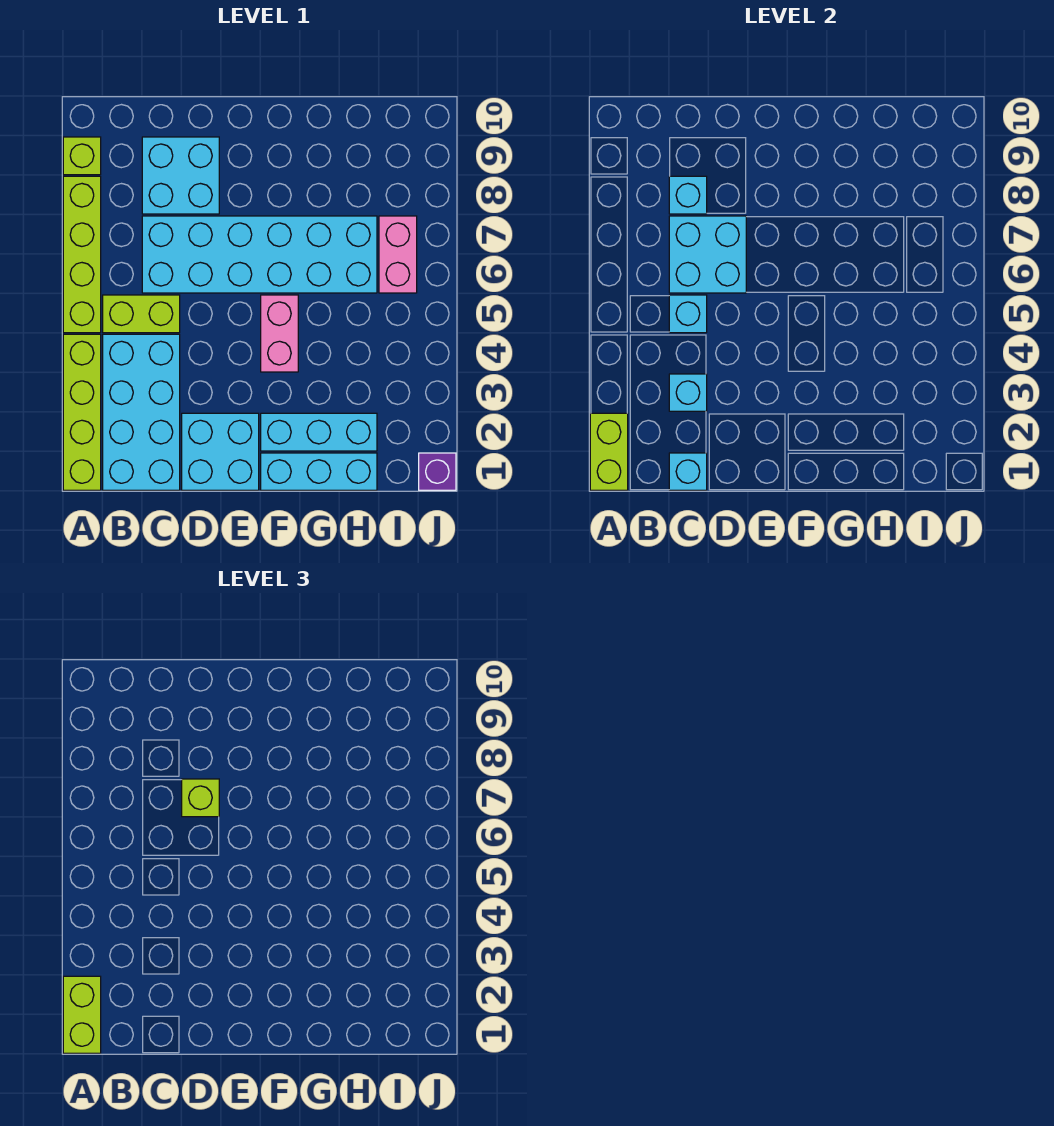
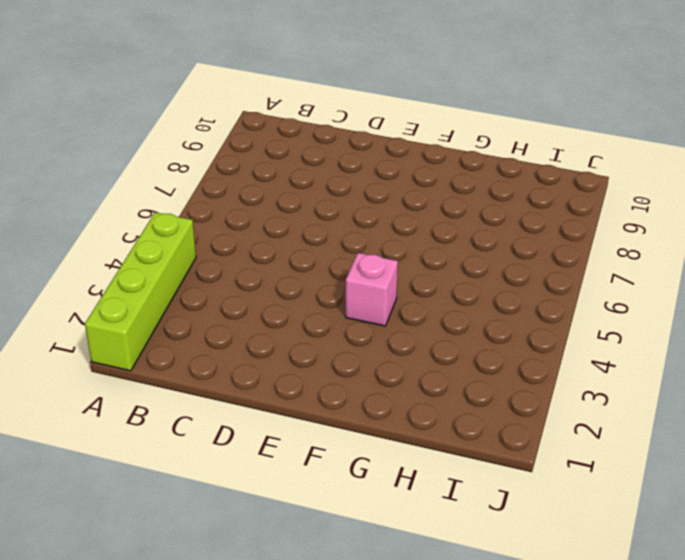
pink brick F4 level 1 -> pink brick F4:F5 level 1
none -> lime brick A5:A8 level 1
none -> lime brick A9 level 1
none -> cyan brick B1:C4 level 1

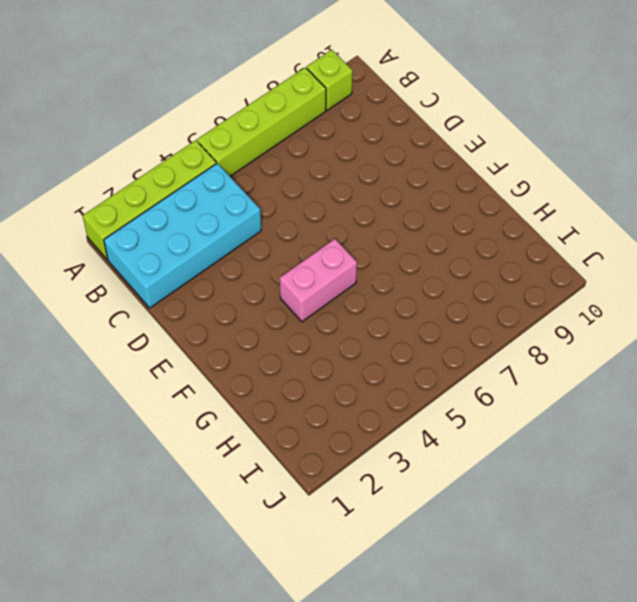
none -> lime brick B5:C5 level 1
none -> cyan brick C6:H7 level 1
none -> cyan brick C8:D9 level 1

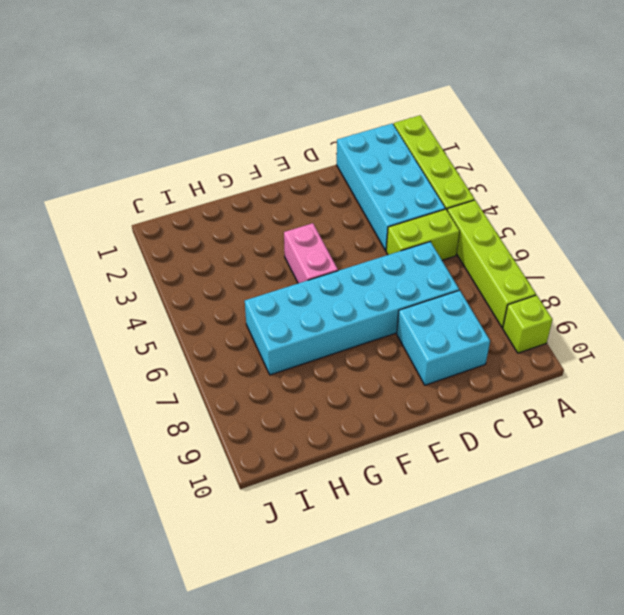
none -> cyan brick D1:E2 level 1
none -> cyan brick F1:H1 level 1
none -> cyan brick F2:H2 level 1

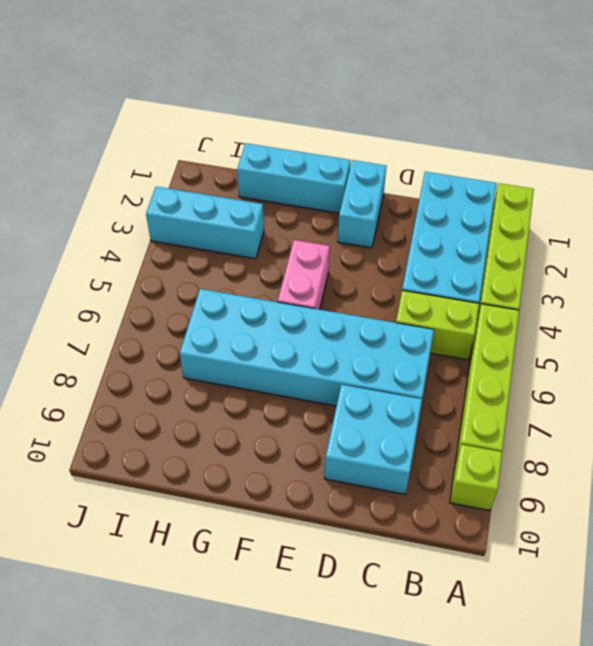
cyan brick E1:E2 level 1 -> cyan brick D1:E2 level 1
cyan brick H3:J3 level 1 -> cyan brick F2:H2 level 1
none -> pink brick I6:I7 level 1
none -> purple brick J1 level 1
none -> lime brick A1:A2 level 2

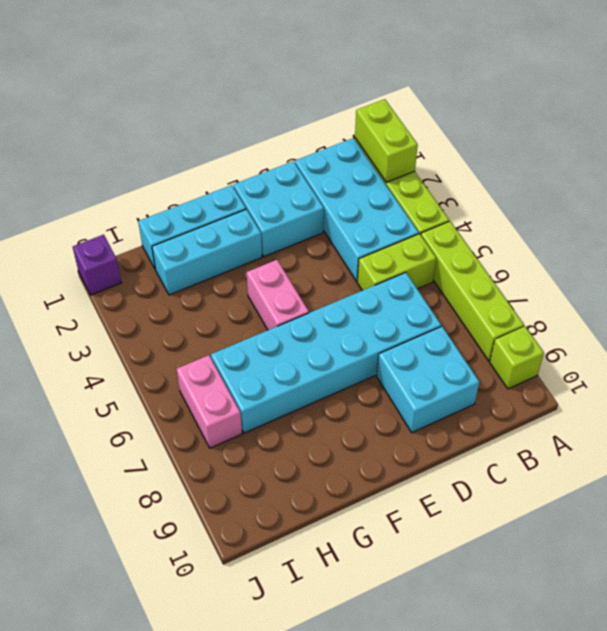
none -> cyan brick C1 level 2
none -> cyan brick C3 level 2
none -> cyan brick C5 level 2

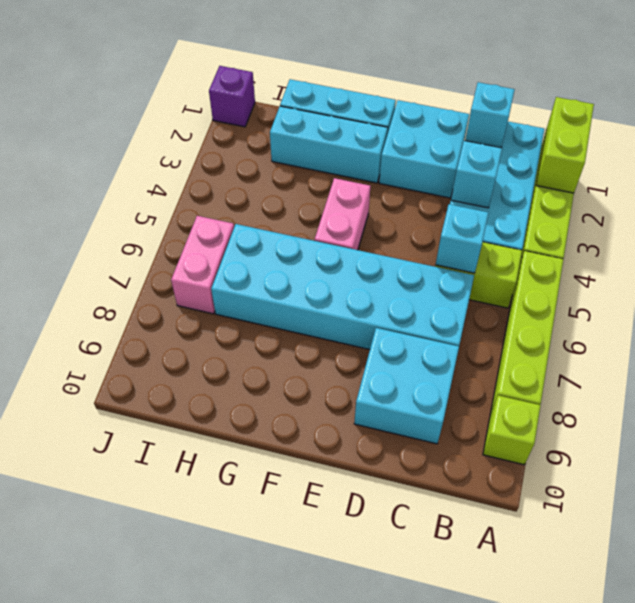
none -> cyan brick C6:D7 level 2
none -> cyan brick C8 level 2
none -> lime brick A1:A2 level 3

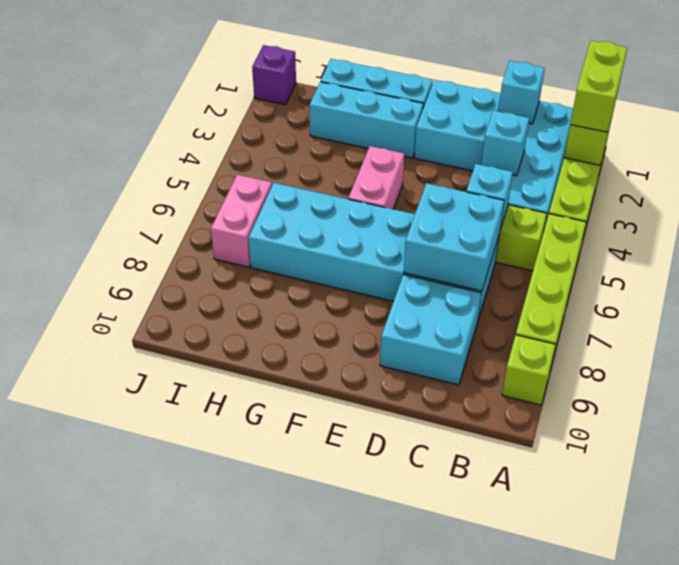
none -> cyan brick C8 level 2
none -> lime brick D7 level 3

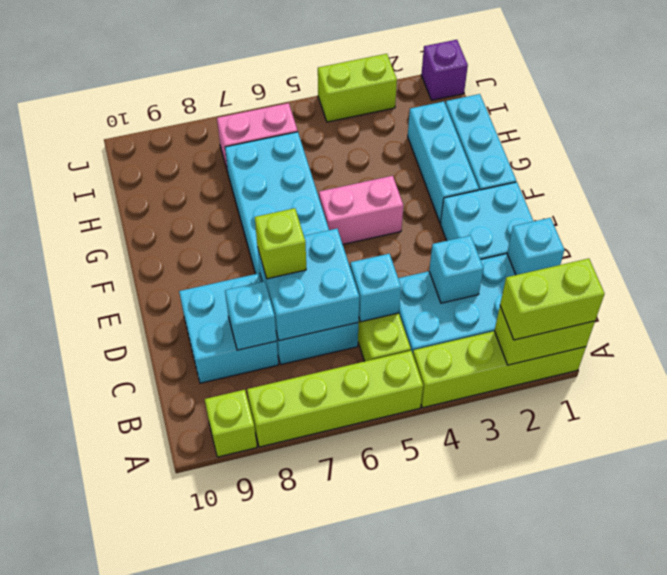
lime brick J3:J4 level 1 -> none

